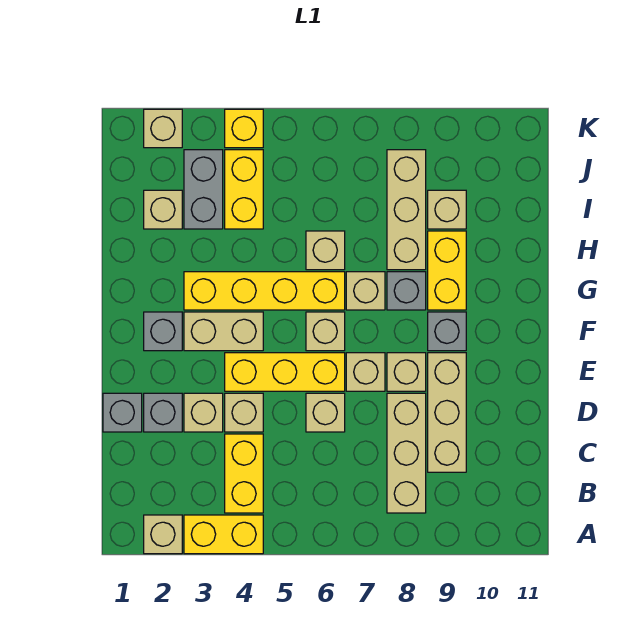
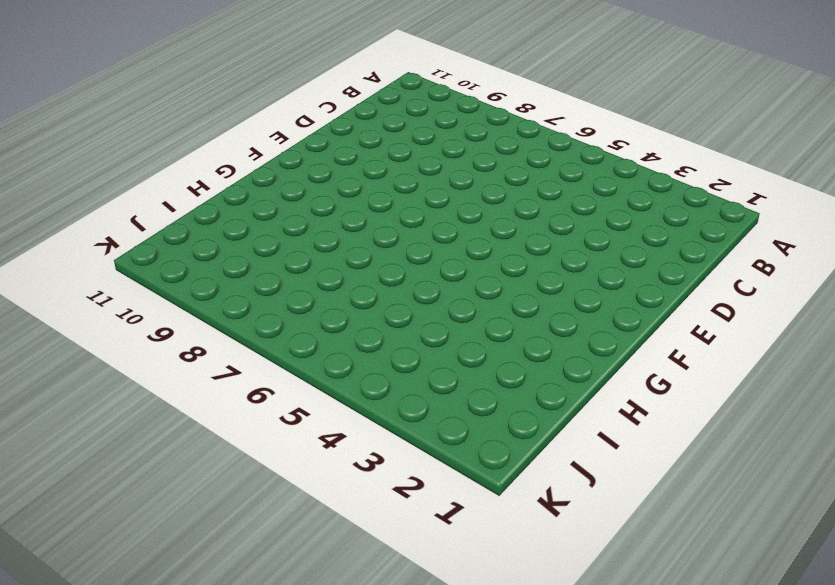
none -> tan brick A2 level 1
none -> yellow brick A3:A4 level 1
none -> yellow brick B4:C4 level 1

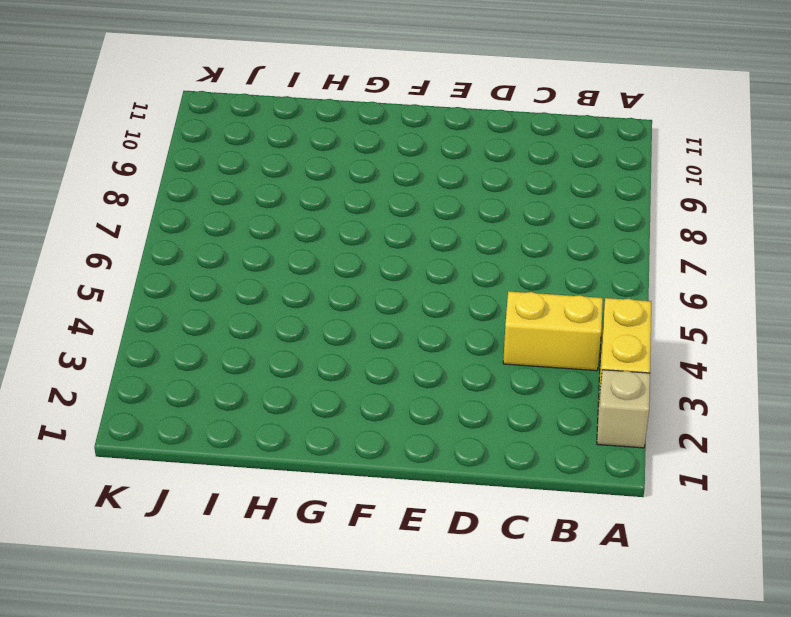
none -> tan brick B8:D8 level 1
none -> tan brick C9:E9 level 1
none -> grey brick D1 level 1

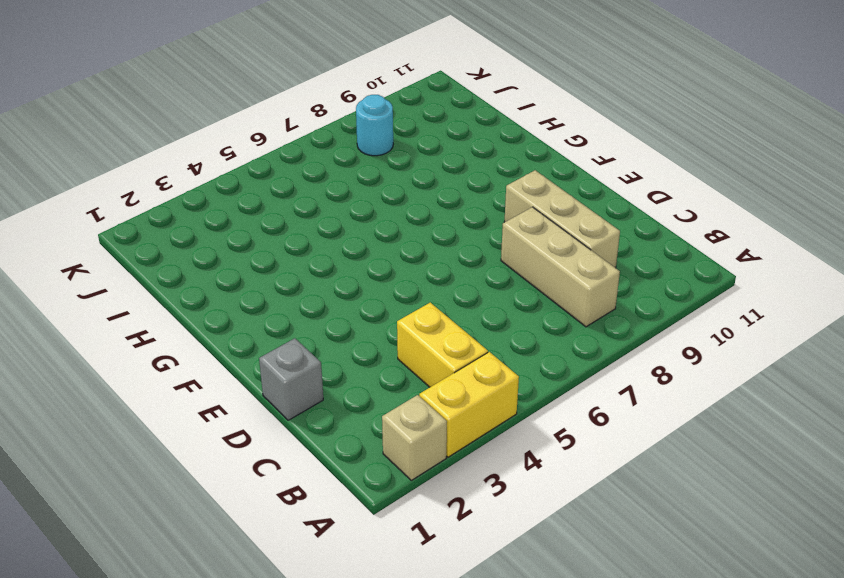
cyan round brick J8 level 1 -> tan brick H8:J8 level 1
none -> grey brick D2 level 1
none -> tan brick D3 level 1
none -> tan brick D4 level 1

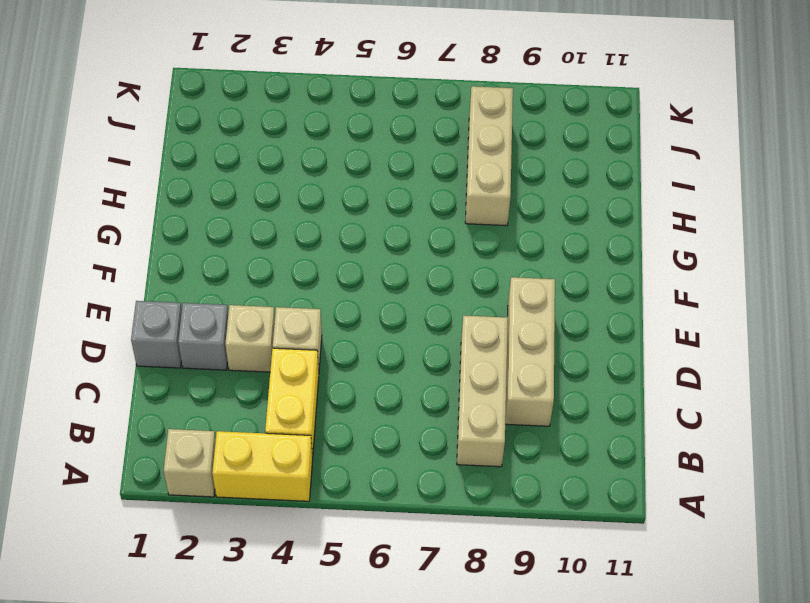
none -> tan brick D6 level 1
none -> yellow brick E4:E6 level 1
none -> tan brick E7 level 1

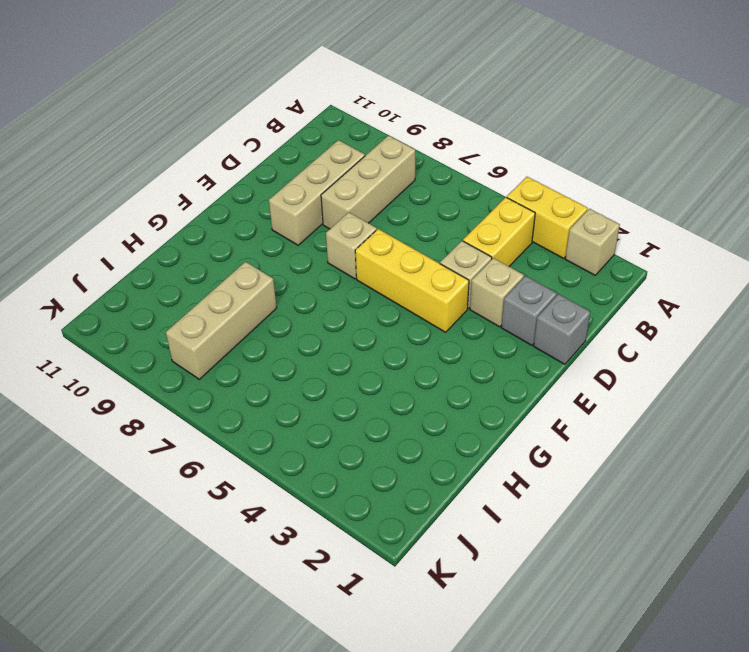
none -> tan brick D6 level 1
none -> tan brick E8 level 1
none -> grey brick F2 level 1

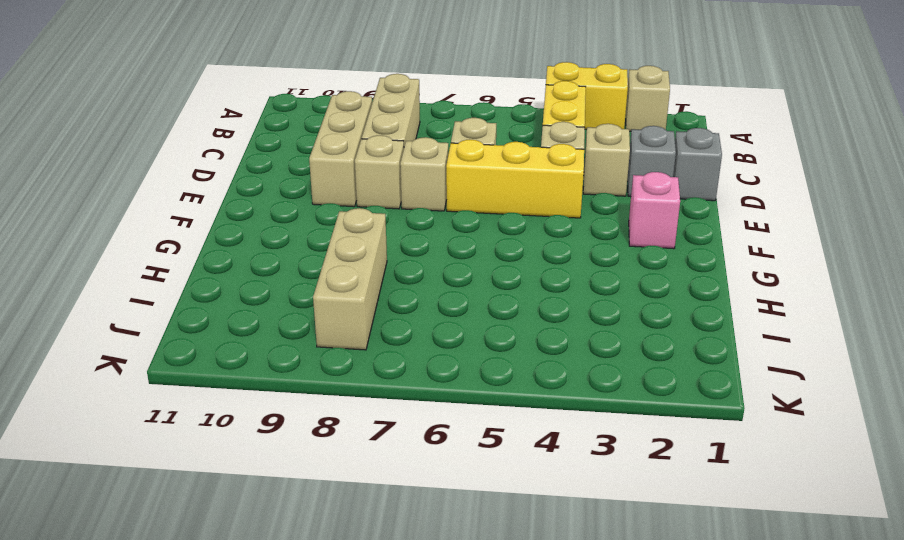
pink brick F2 level 1 -> grey brick F2 level 1
none -> tan brick F3:F4 level 1
none -> tan brick F6 level 1
none -> grey brick F9 level 1

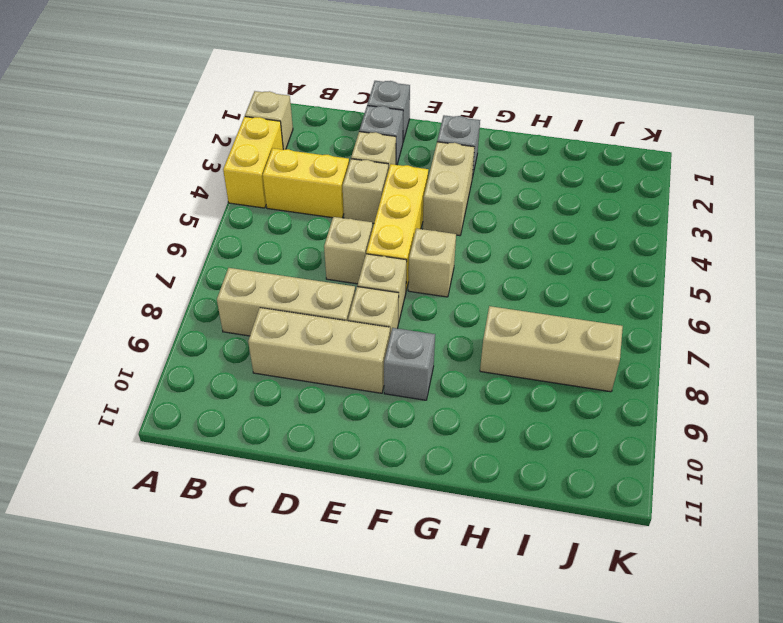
none -> yellow brick G3:G6 level 1
none -> tan brick G7 level 1
none -> grey brick G8 level 1

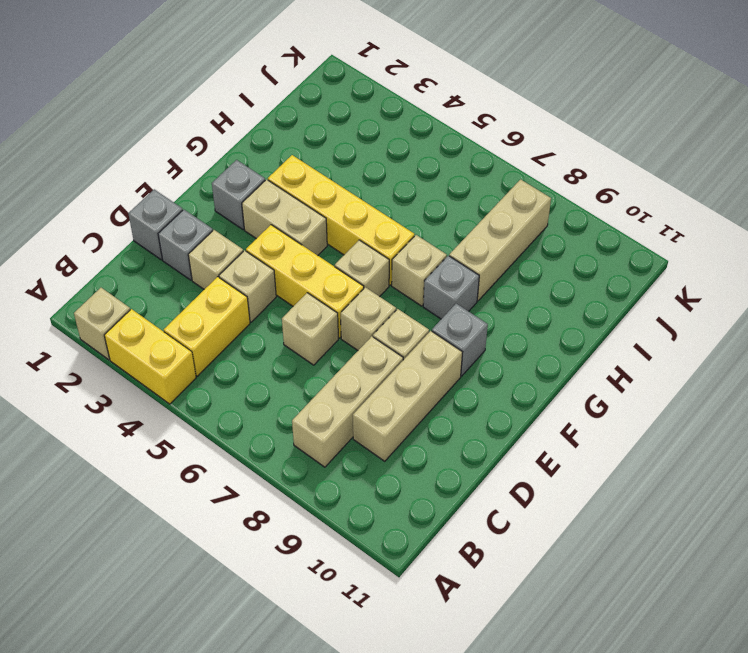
none -> yellow brick G9:H9 level 1
none -> tan brick H6 level 1
none -> tan brick I2 level 1

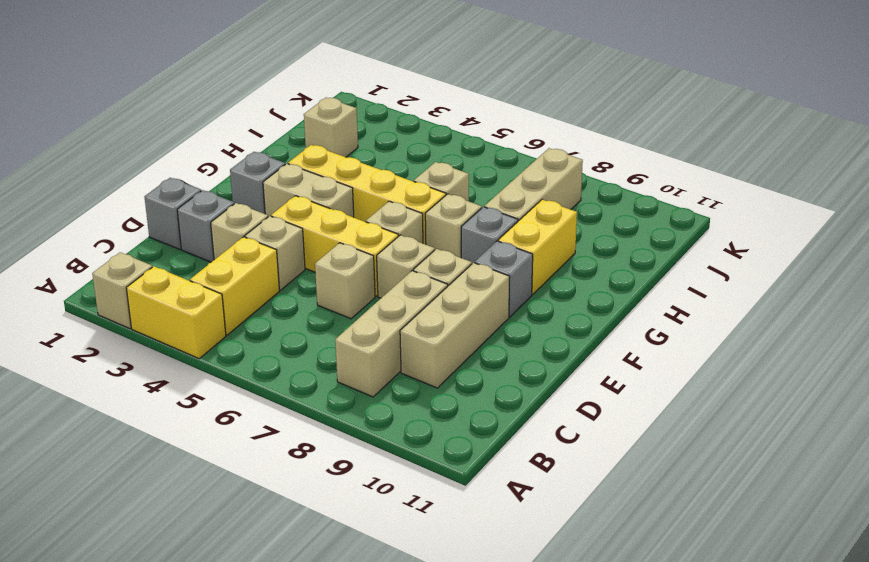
none -> grey brick I3:J3 level 1
none -> yellow brick I4:J4 level 1
none -> tan brick I9 level 1

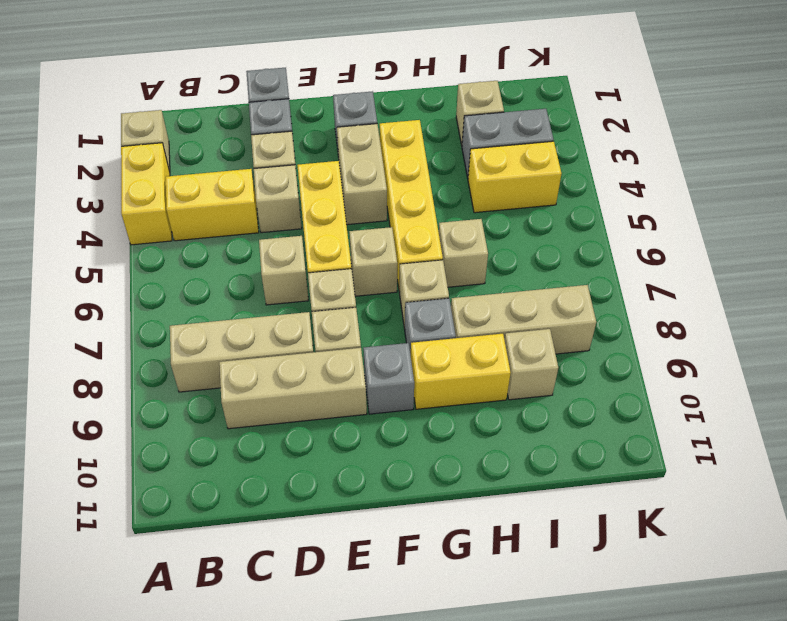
none -> tan brick K2 level 1
none -> yellow brick K4 level 1

